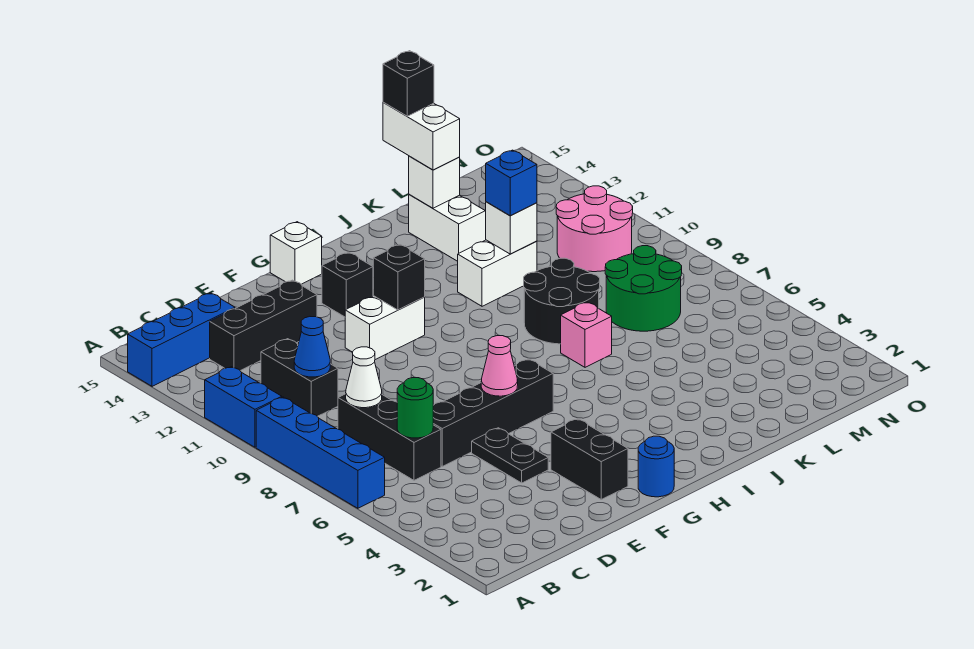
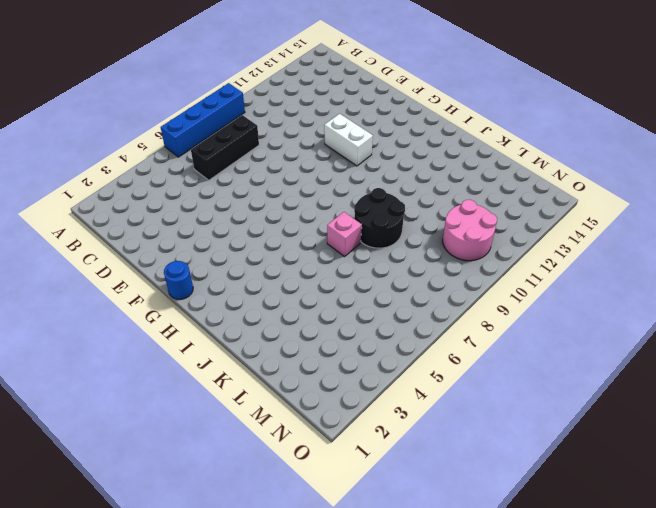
none -> blue brick A10:A11 level 1
none -> blue brick A14:C14 level 1
none -> black brick C10:C11 level 1

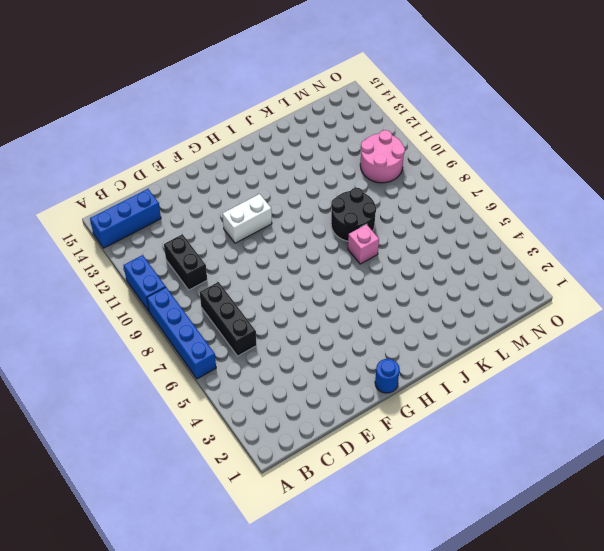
none -> black brick C13:E13 level 1
none -> black brick D6:G6 level 1
none -> black plate E4:E5 level 1

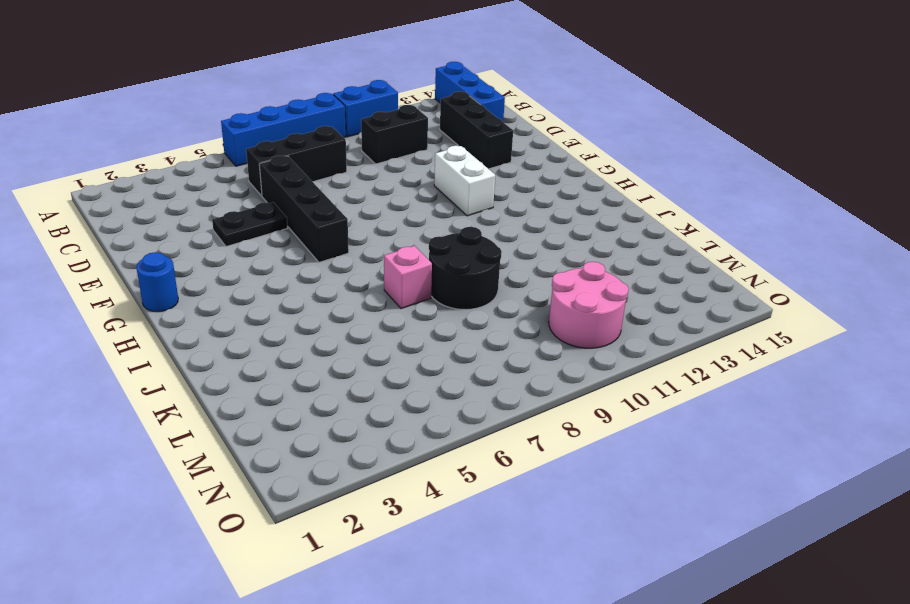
none -> black brick F2:F3 level 1
none -> black brick G13 level 1
none -> white brick G15 level 1

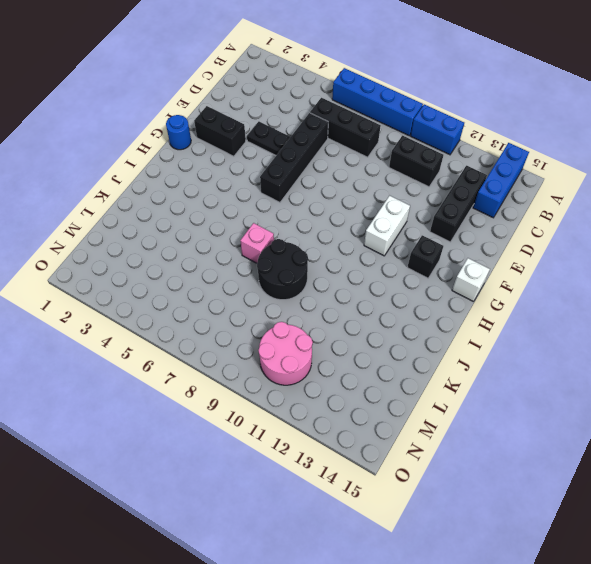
none -> white brick J11:K11 level 1
none -> white brick K13:K14 level 1
none -> green round brick L7:M8 level 1

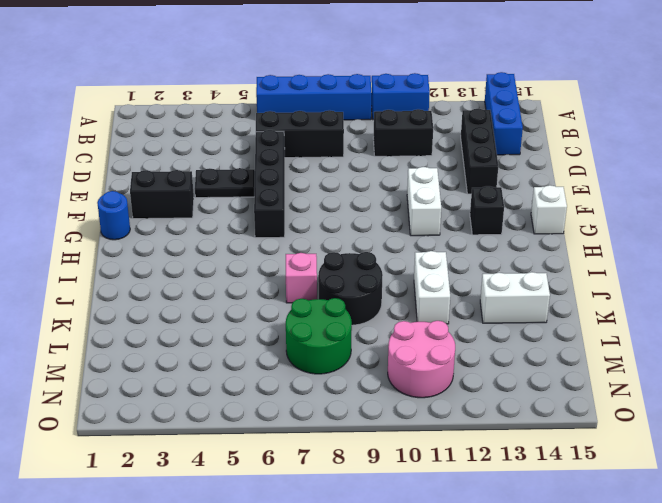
none -> green round brick C6 level 2
none -> white cone C8 level 2
none -> blue cone C10 level 2

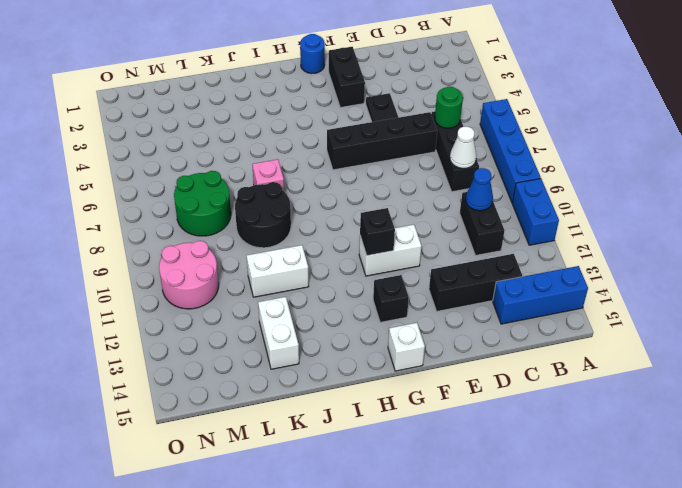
none -> pink cone F6 level 2
none -> white brick K11 level 2
none -> white brick K14 level 2

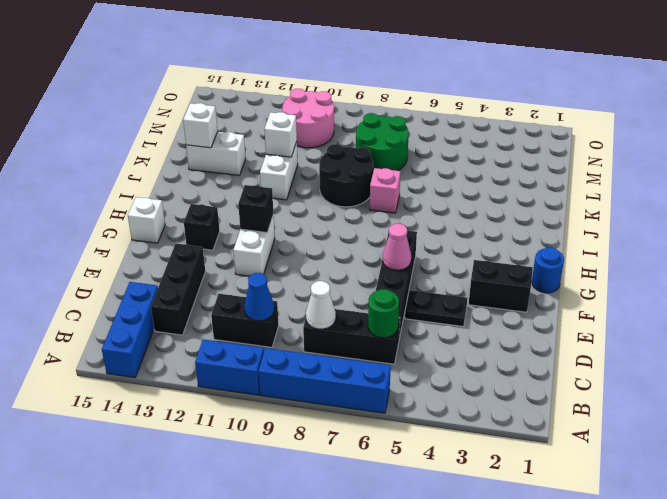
none -> blue brick K11 level 3
none -> white brick K14:K15 level 3
none -> black brick K15 level 4

